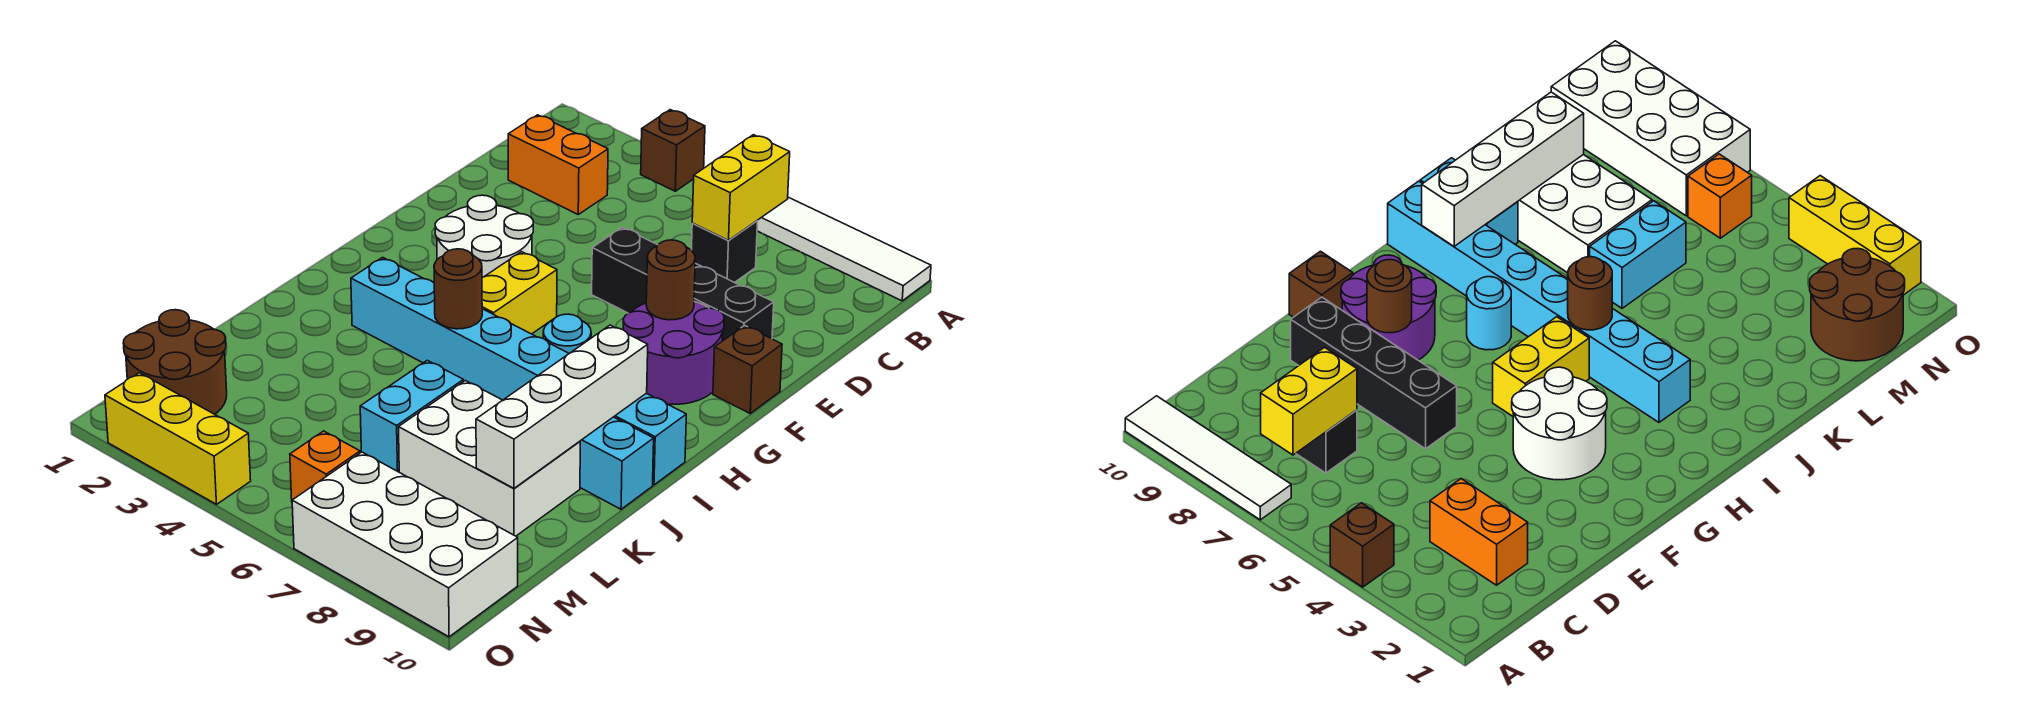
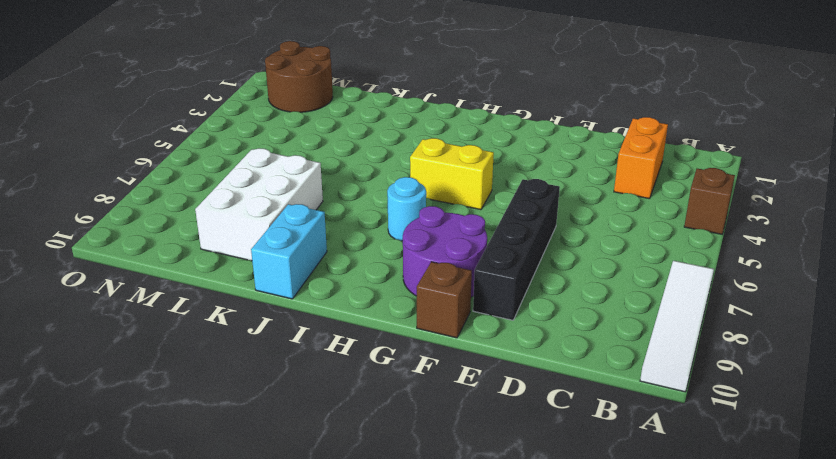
none -> black brick C7 level 1
none -> white round brick F3:G4 level 1
none -> cyan brick I3:I10 level 1

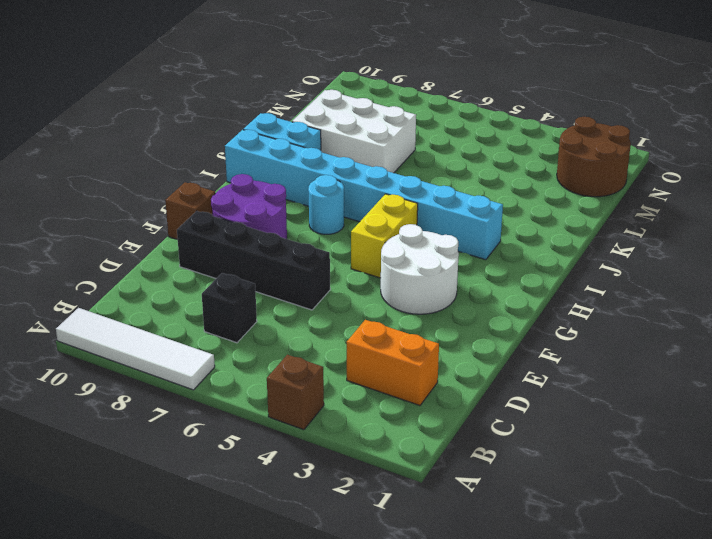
none -> cyan brick K6:L6 level 1
none -> orange brick N6 level 1
none -> white brick N7:O10 level 1

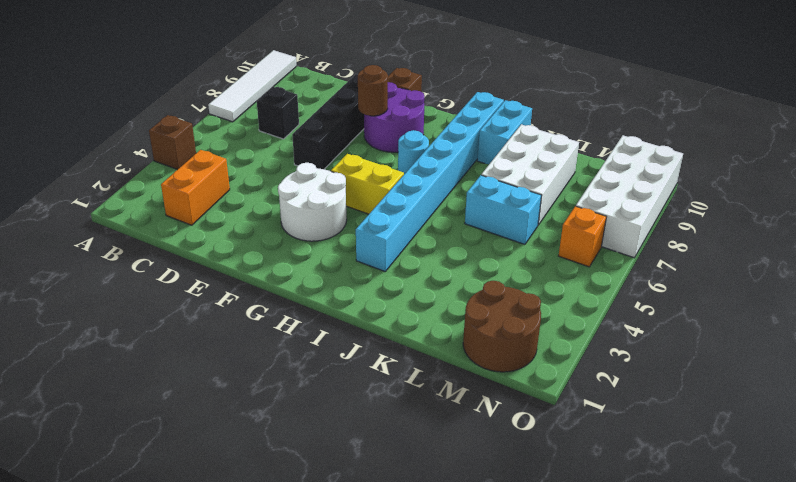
none -> yellow brick O2:O4 level 1
none -> yellow brick B7:C7 level 2
none -> brown round brick I5 level 2

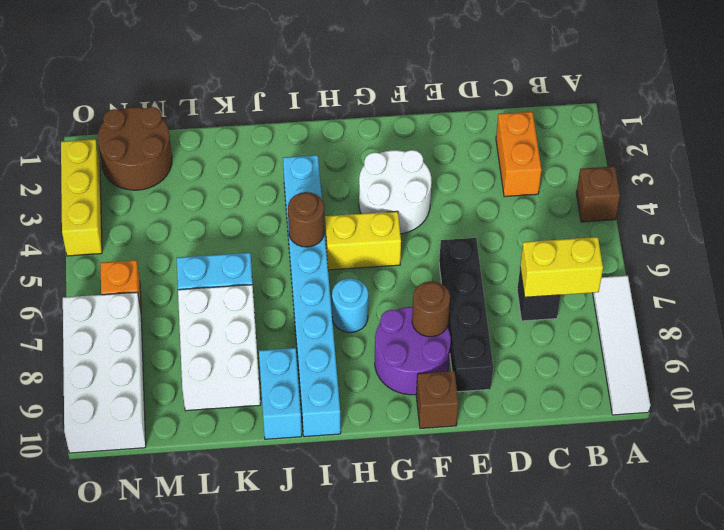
none -> white brick I9:L9 level 2

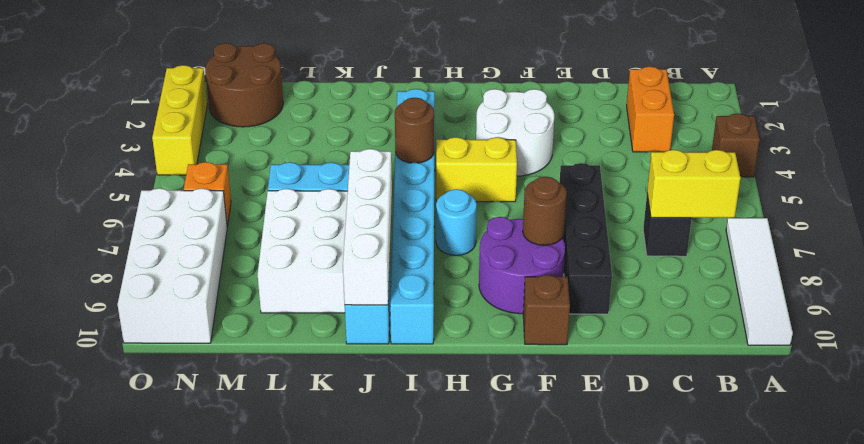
white brick J7:J10 level 2 -> white brick I9:L9 level 2

